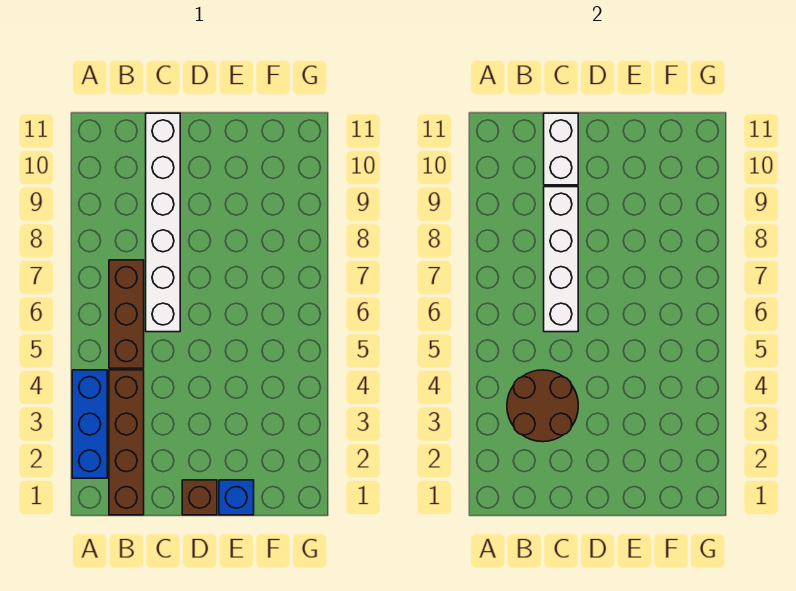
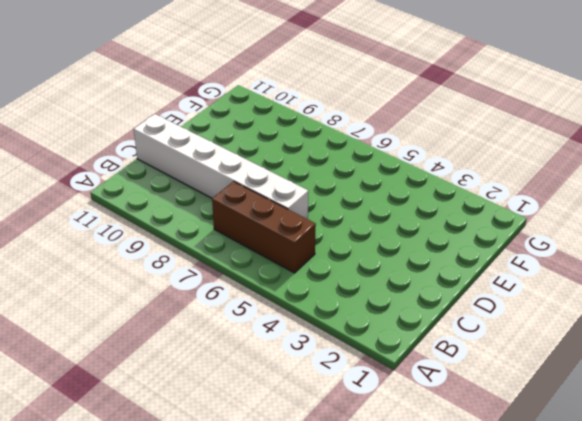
none -> blue brick A2:A4 level 1
none -> brown brick B1:B4 level 1

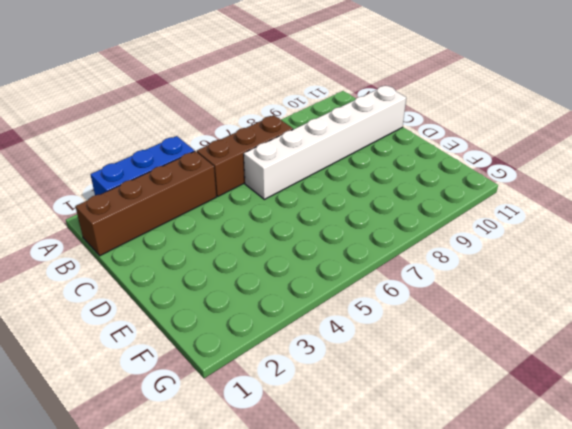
none -> brown brick D1 level 1
none -> blue brick E1 level 1

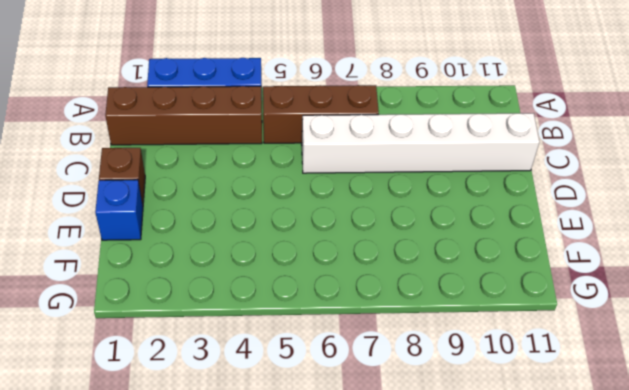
none -> brown round brick B3:C4 level 2
none -> white brick C6:C9 level 2

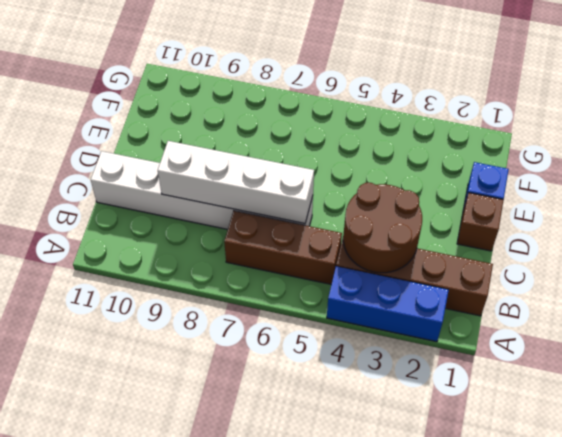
none -> white brick C10:C11 level 2

